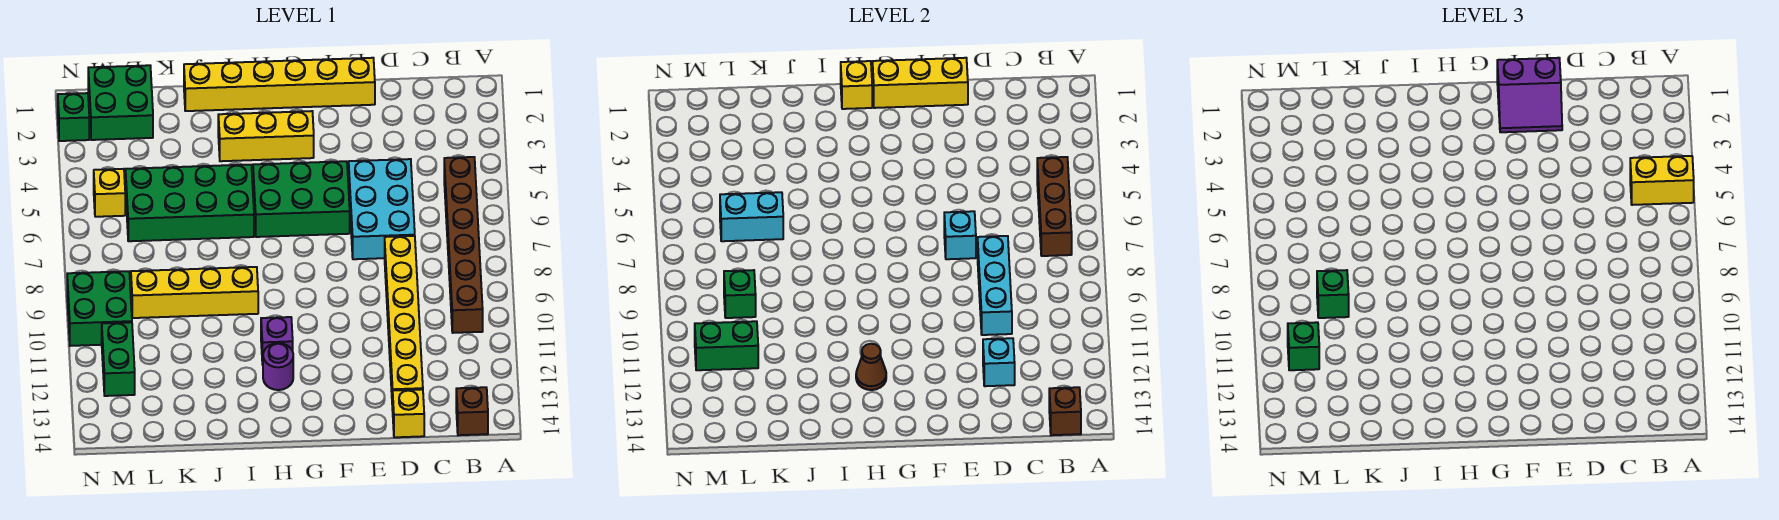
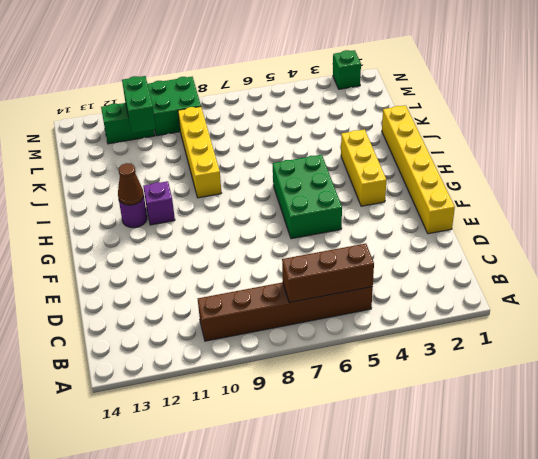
none -> brown brick B14 level 1
none -> cyan brick D5:E7 level 1
none -> yellow brick D8:D13 level 1
none -> yellow brick D14 level 1

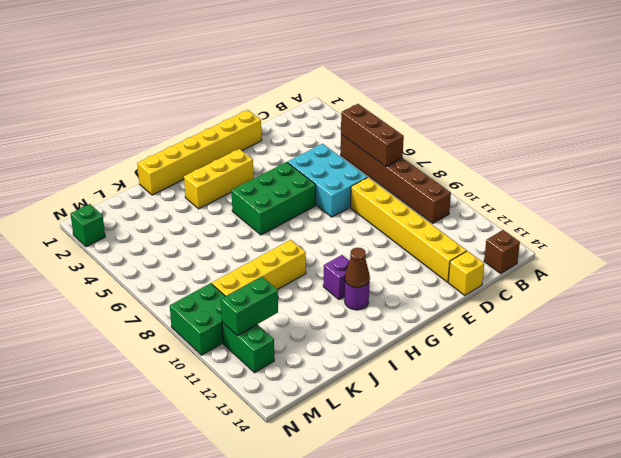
none -> green brick I5:L6 level 1
none -> green brick L1:M2 level 1
none -> yellow brick M5 level 1
none -> brown brick B14 level 2

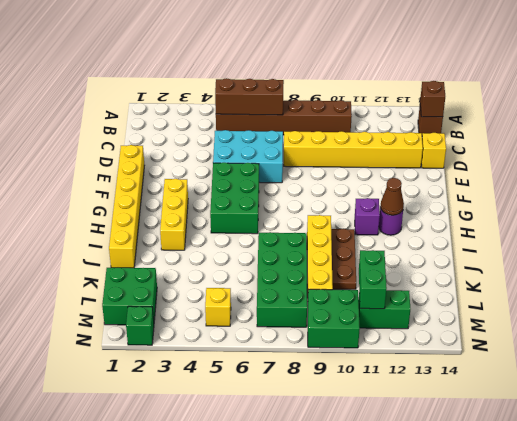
brown plate I10:K10 level 1 -> none
green brick J7:M8 level 1 -> green brick I5:L6 level 1
none -> cyan brick D8:D10 level 2
none -> cyan brick D12 level 2
none -> yellow brick E1:G1 level 2
none -> cyan brick E7 level 2

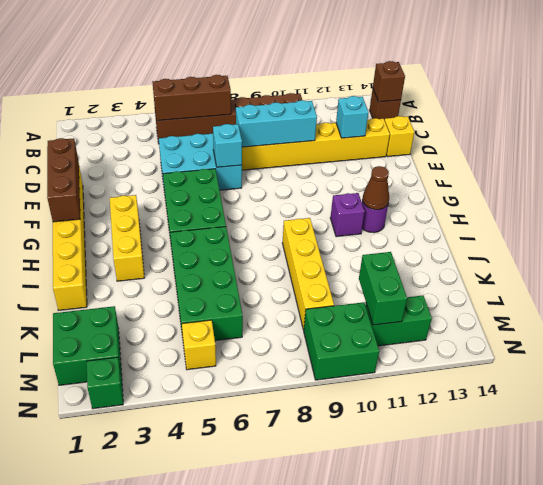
brown brick E1:G1 level 2 -> yellow brick E1:G1 level 2
none -> yellow brick H1 level 2
none -> cyan brick K6:L6 level 2
none -> green brick L9 level 2
none -> yellow brick A5:B5 level 3

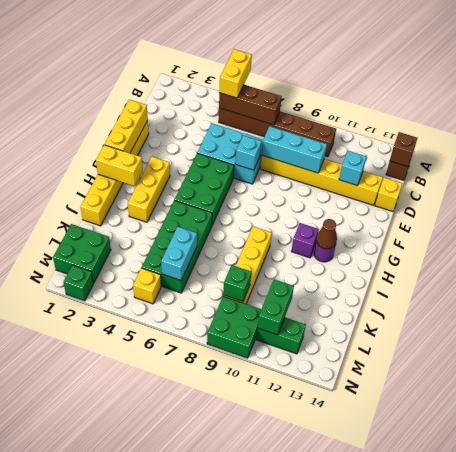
yellow brick H1:H2 level 2 -> yellow brick H1 level 2
none -> purple slope E1:F2 level 3 top 1
none -> green brick L9 level 3
none -> green brick M11 level 3

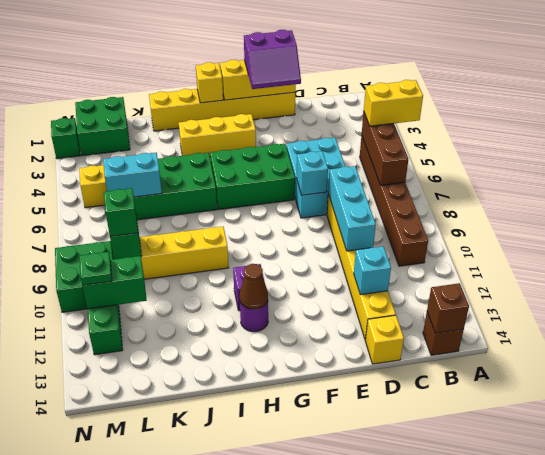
green plate M11 level 3 -> green brick M11 level 3

